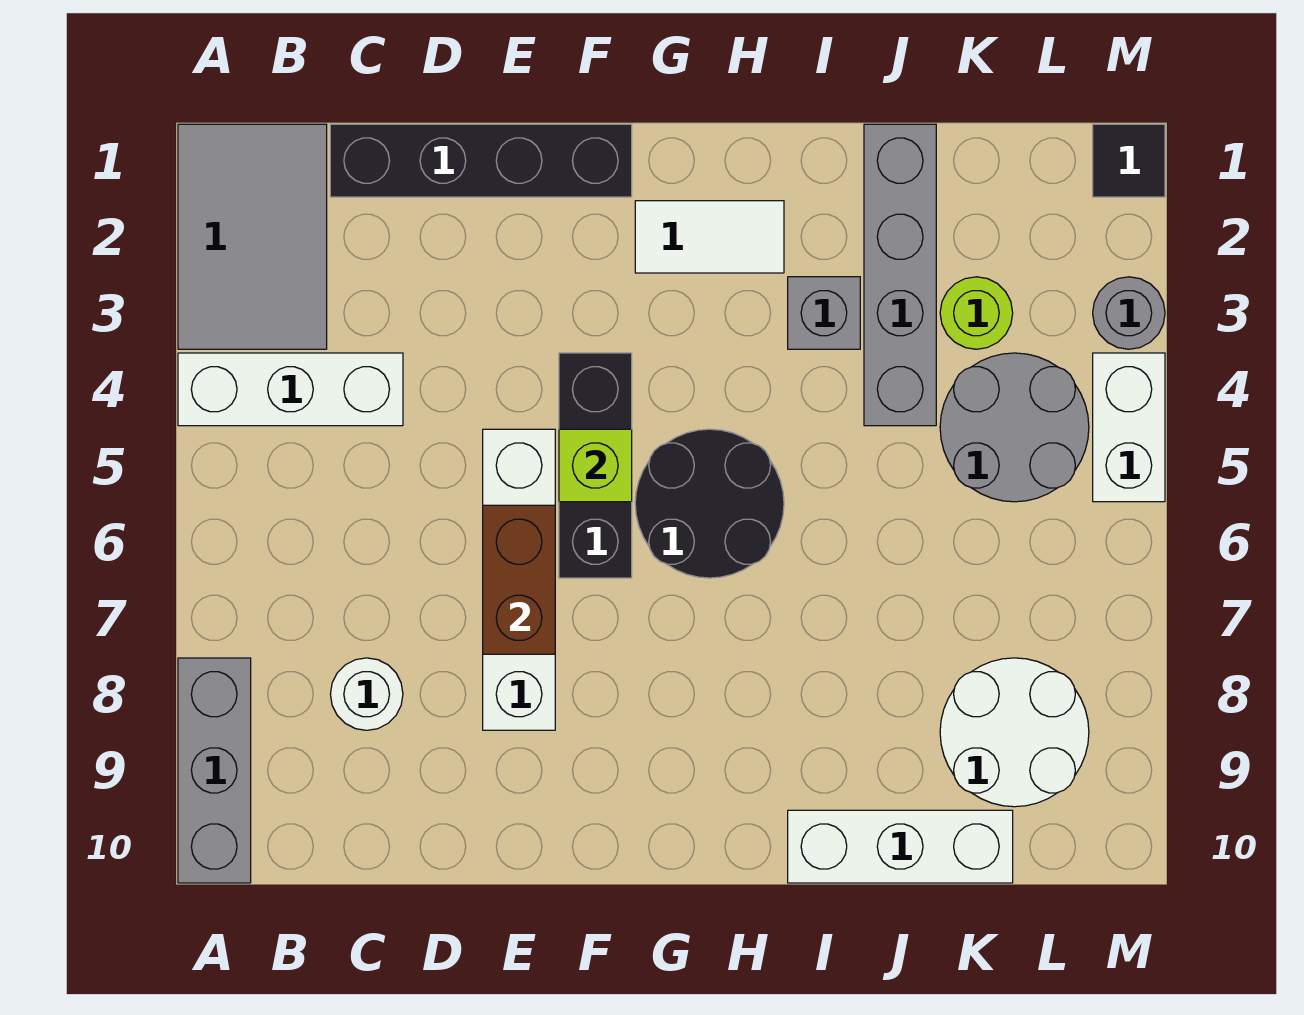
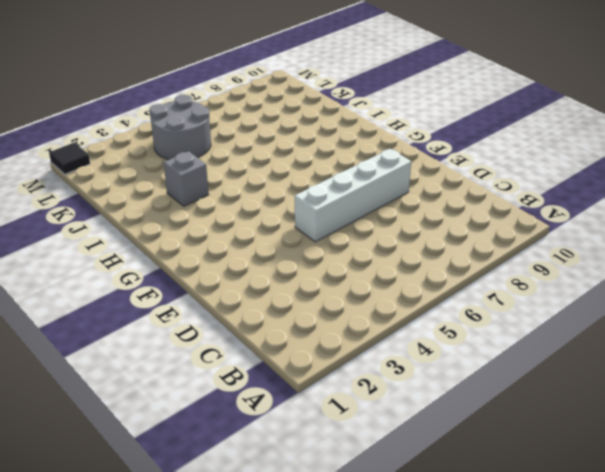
none -> grey tile A1:B3 level 1
none -> white brick A4:C4 level 1
none -> grey brick A8:A10 level 1

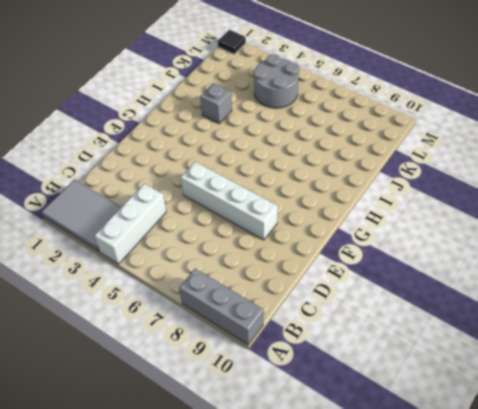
none -> black brick C1:F1 level 1
none -> white round brick C8 level 1
none -> black brick F4:F6 level 1

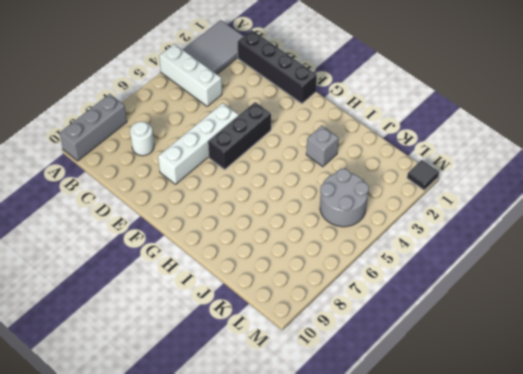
none -> white tile G2:H2 level 1
none -> black round brick G5:H6 level 1
none -> white brick I10:K10 level 1

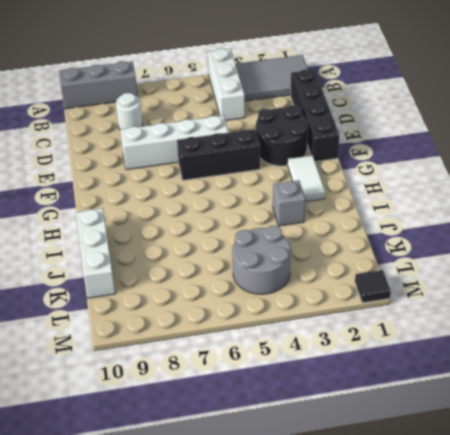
black round brick E2:F3 level 1 -> black round brick G5:H6 level 1
none -> grey brick J1:J4 level 1
none -> lime round brick K3 level 1
none -> white round brick K8:L9 level 1

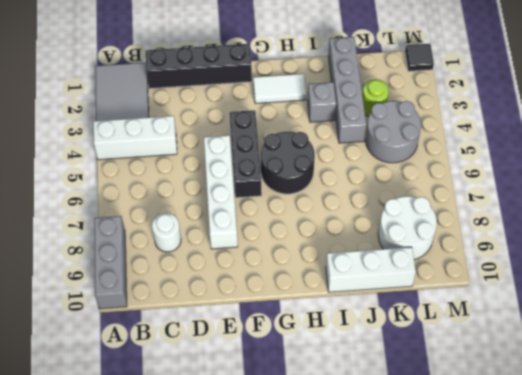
none -> grey round brick M3 level 1
none -> white brick M4:M5 level 1
none -> brown brick E6:E7 level 2

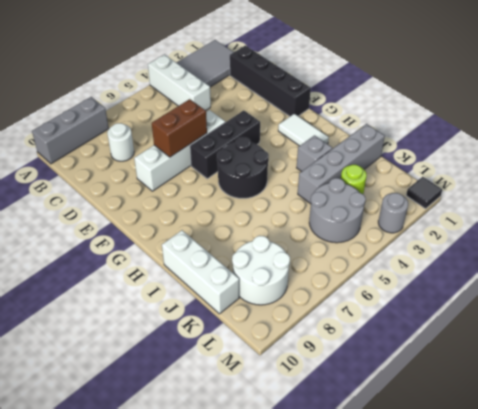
none -> white brick M4:M5 level 1
none -> lime brick F5 level 2

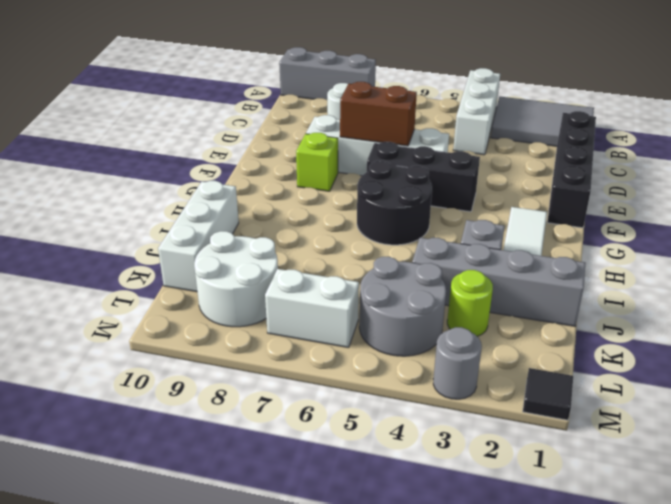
lime brick F8 level 1 -> lime brick F5 level 2
white brick L6:L7 level 1 -> white brick M4:M5 level 1

